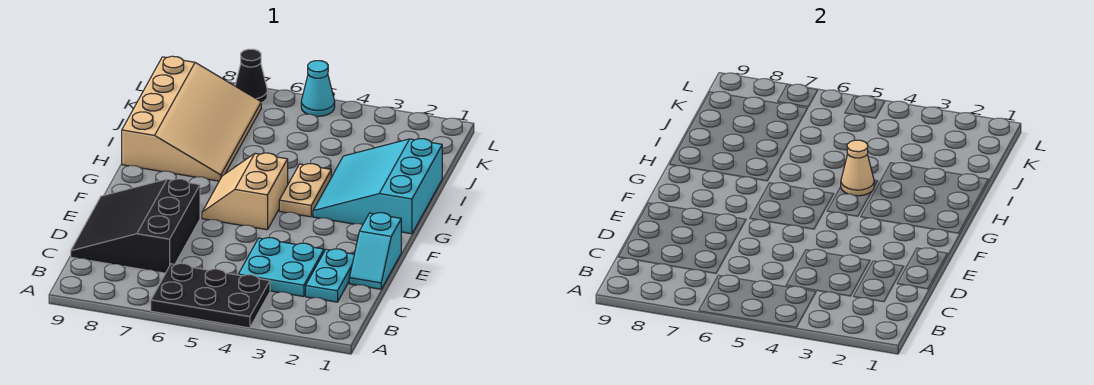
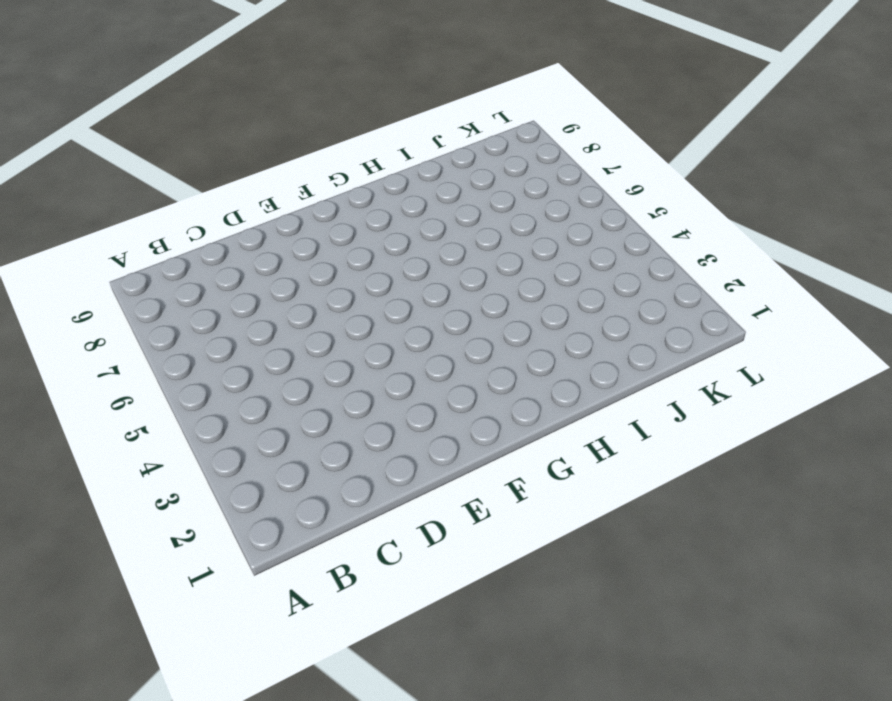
none -> black plate A4:B6 level 1
none -> cyan plate C2:D2 level 1
none -> cyan plate C3:D4 level 1

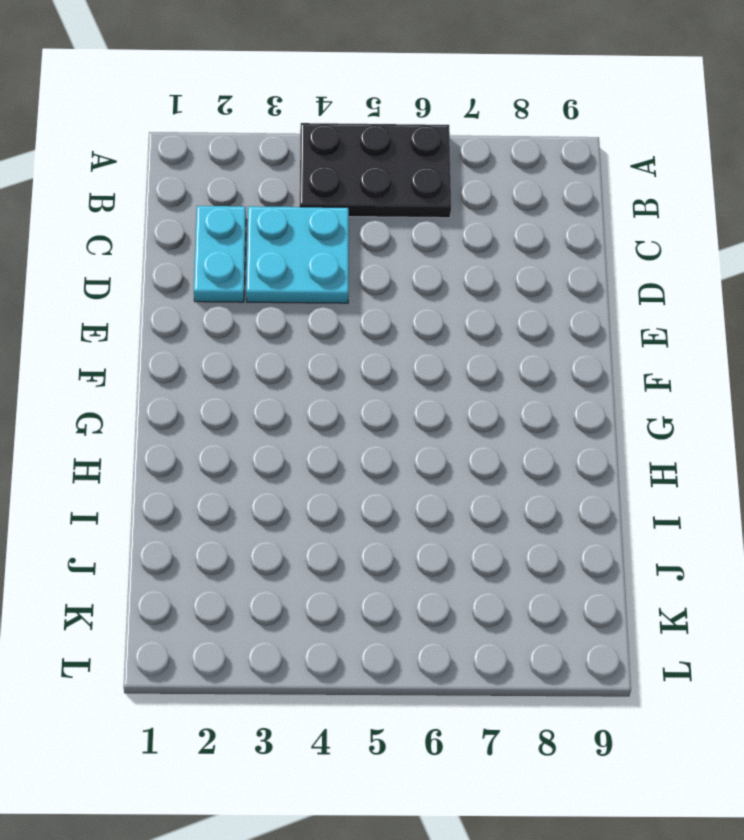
none -> black slope C7:E9 level 1 top 7
none -> cyan slope D1:E1 level 1 top E
none -> tan slope F5:G6 level 1 top 5

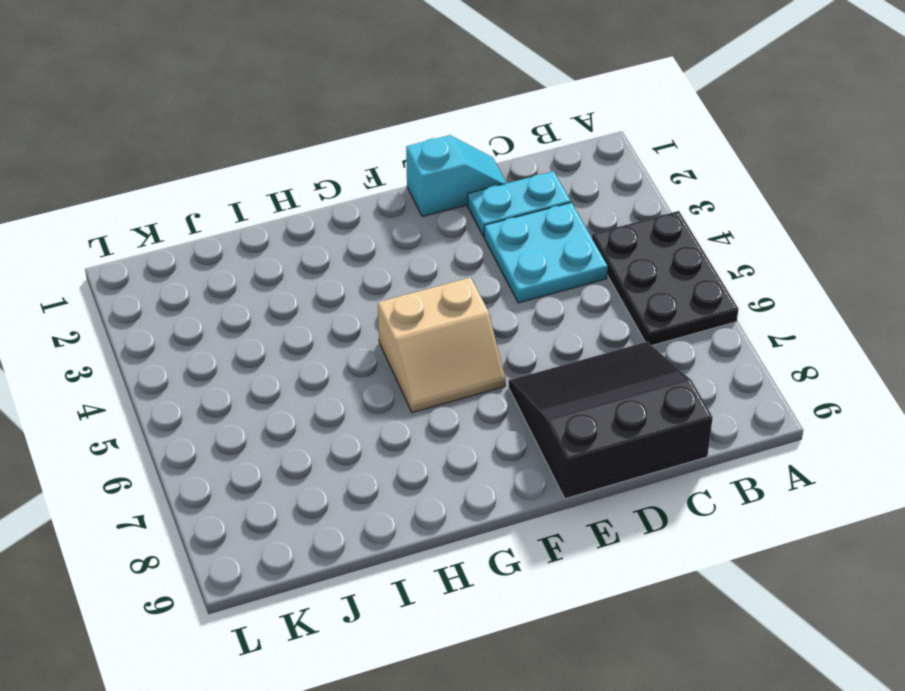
black slope C7:E9 level 1 top 9 -> black slope C7:E9 level 1 top 7
none -> cyan slope G1:I3 level 1 top 1
none -> tan plate G4:H4 level 1
none -> tan slope H7:K9 level 1 top 9

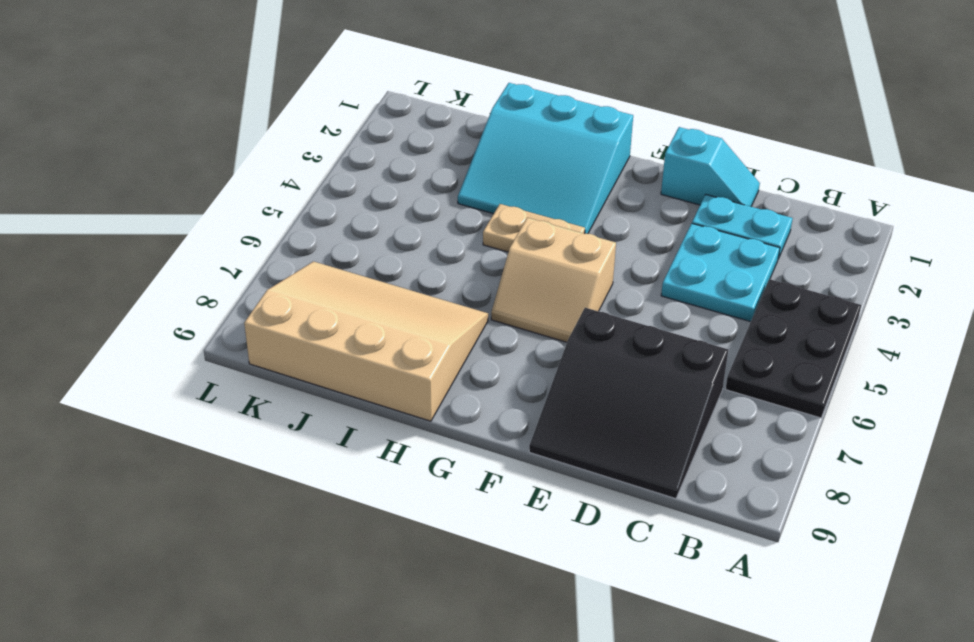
none -> cyan cone L5 level 1
none -> black cone L7 level 1
none -> tan cone H4 level 2

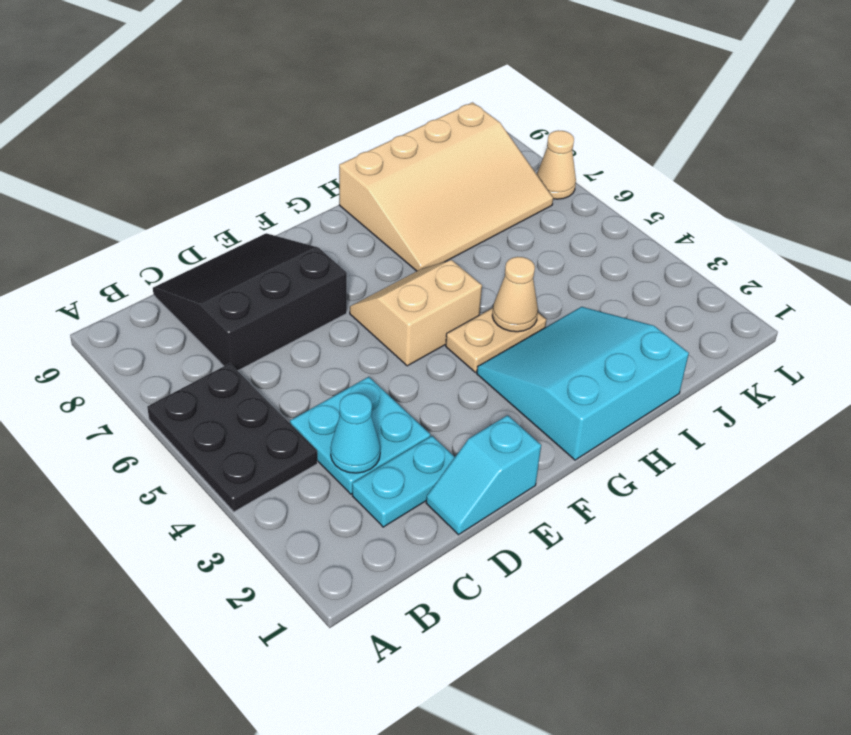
cyan cone C3 level 2 -> cyan cone L5 level 1
tan cone L7 level 1 -> black cone L7 level 1

